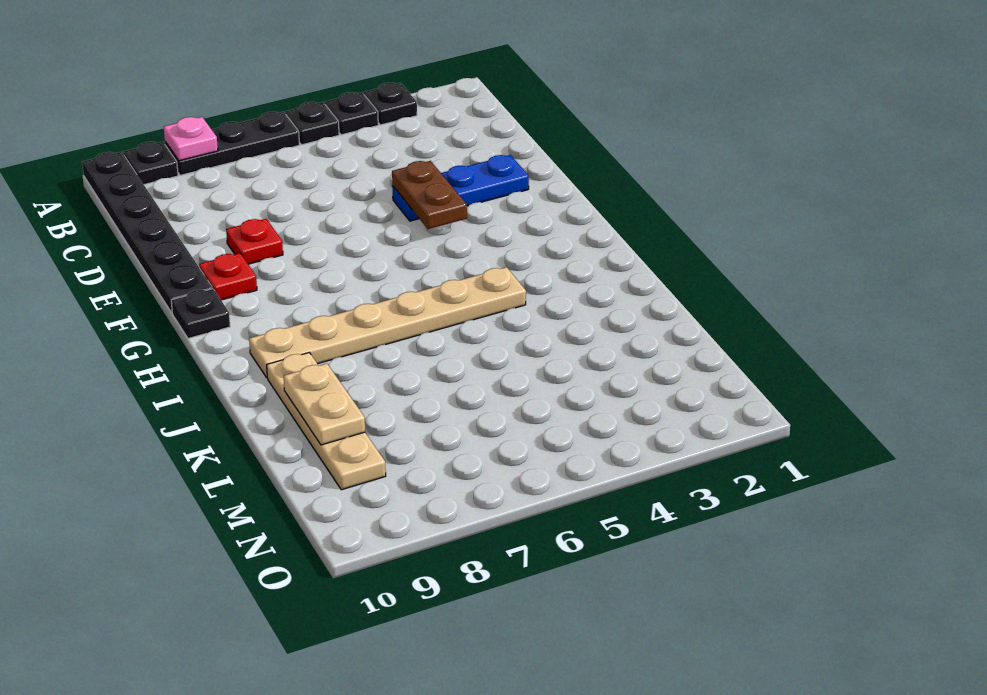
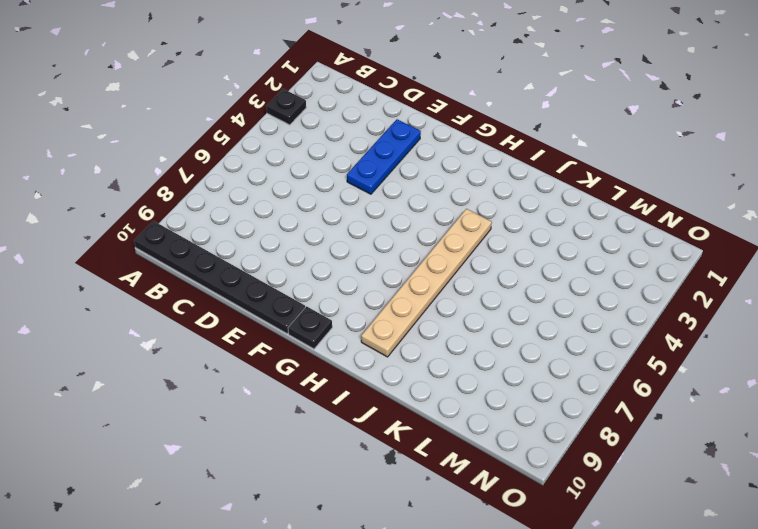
none -> black plate A4 level 1
none -> black plate A5 level 1
none -> black plate A6:A8 level 1

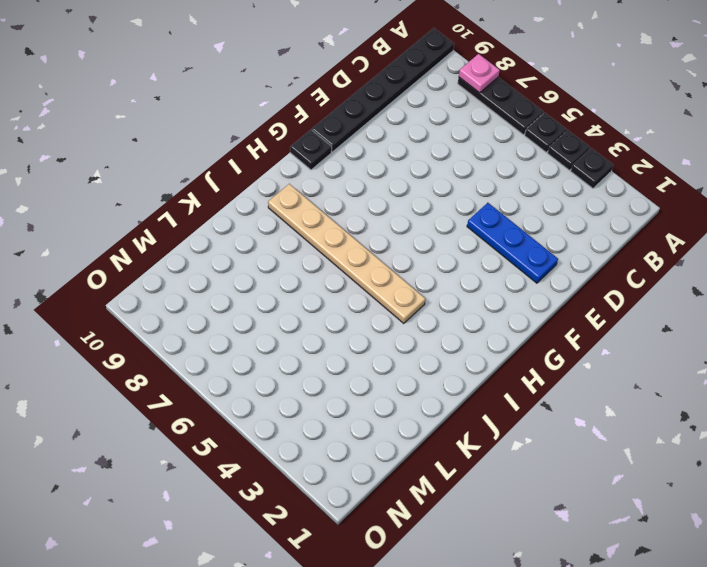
none -> black plate A9 level 1
none -> red plate E8 level 1
none -> red plate F9 level 1

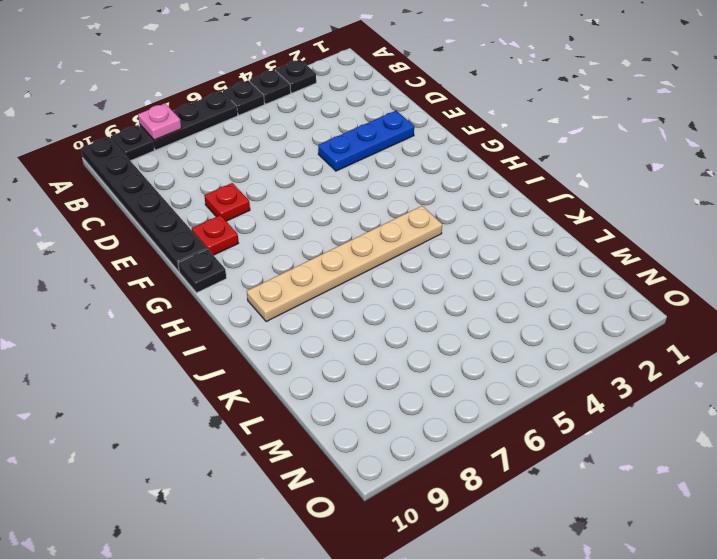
none -> tan plate J9:M9 level 1
none -> brown plate E4:F4 level 2
none -> tan plate K9:L9 level 2

